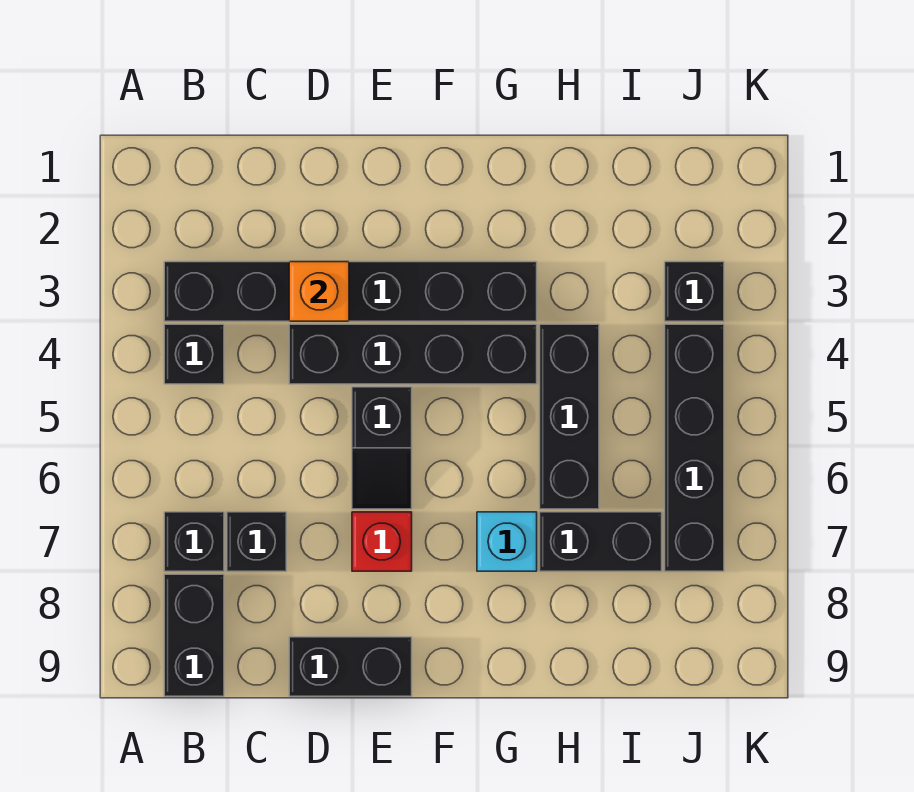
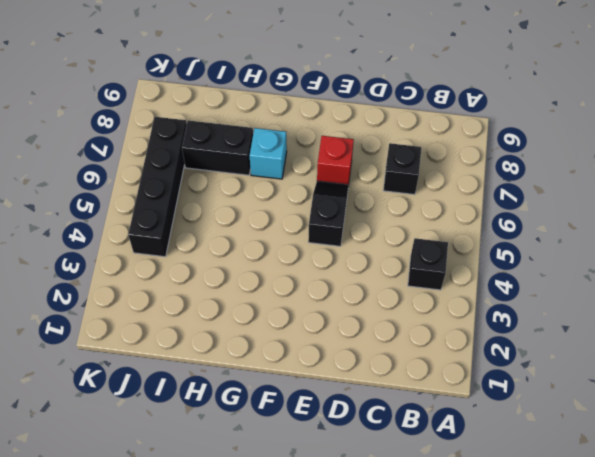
none -> black brick B3:G3 level 1
none -> black brick B7 level 1
none -> black brick B8:B9 level 1

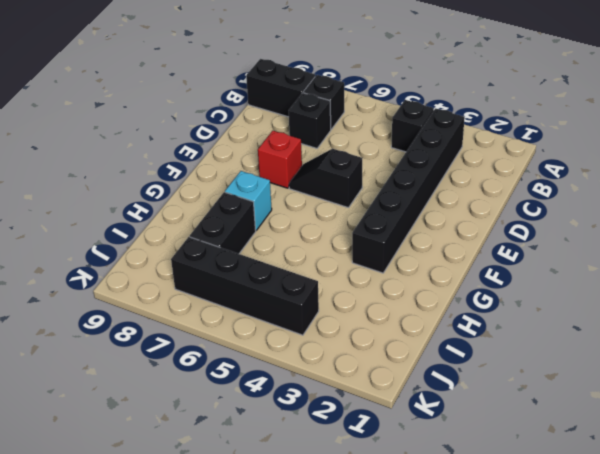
none -> black brick D4:G4 level 1
none -> black brick D9:E9 level 1
none -> black brick H4:H6 level 1

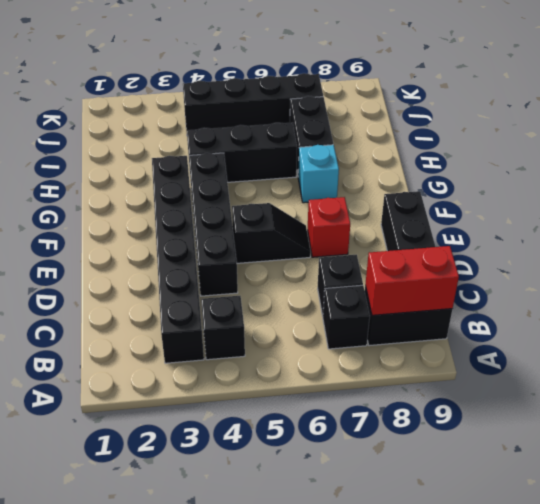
red brick B8:B9 level 2 -> none
none -> black brick J3 level 1
none -> orange brick D3 level 2

